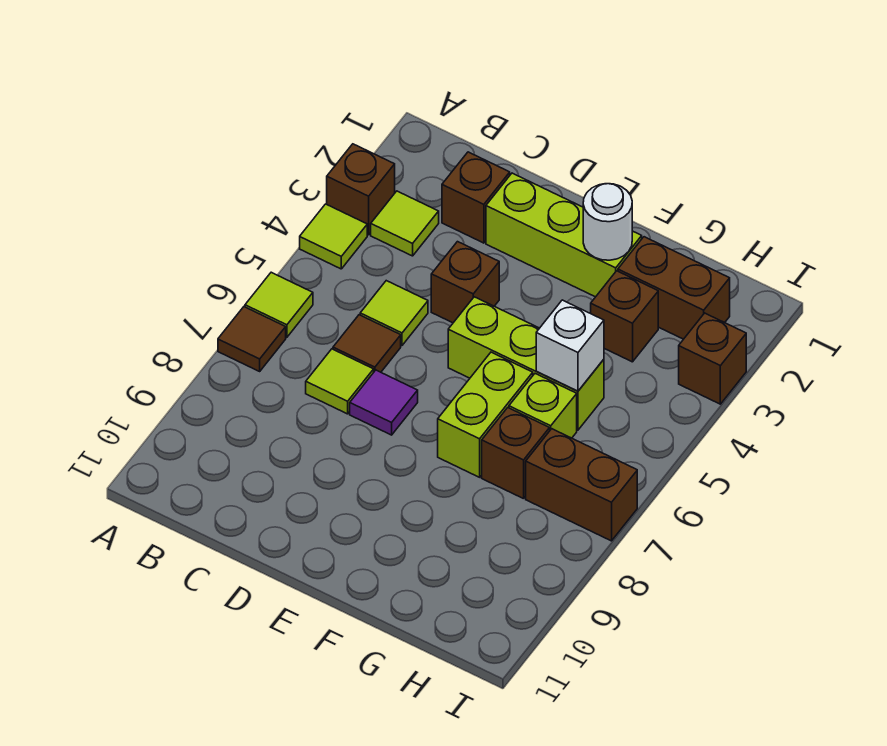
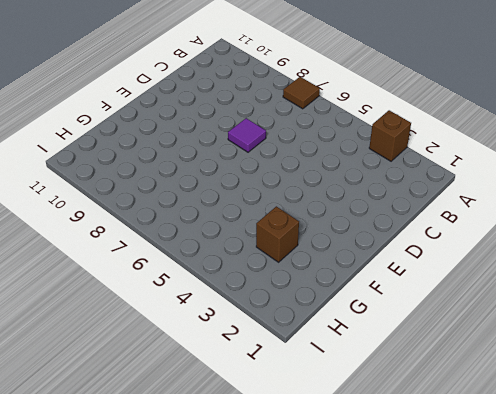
none -> lime tile A4 level 1
none -> lime tile A6 level 1
none -> lime tile B3 level 1

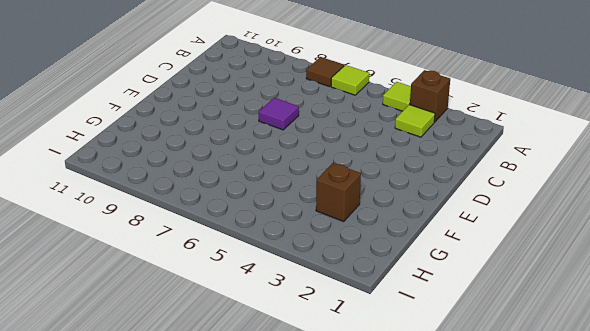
none -> brown brick C2 level 1
none -> lime tile C5 level 1
none -> brown tile C6 level 1

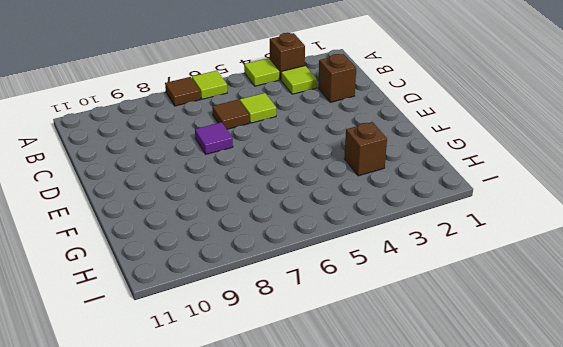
none -> lime tile C7 level 1
none -> lime brick D2:F2 level 1
none -> brown brick D4 level 1

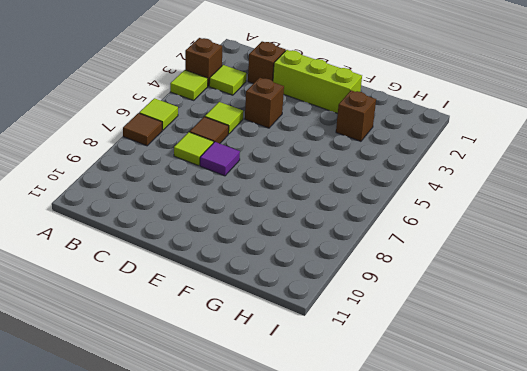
none -> lime brick E5:G5 level 1
none -> lime brick F6:F7 level 1
none -> brown brick G2:H2 level 1

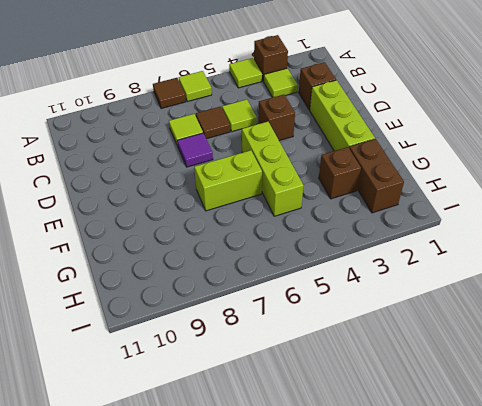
none -> lime brick G6 level 1
none -> brown brick G7 level 1
none -> brown brick H7:I7 level 1

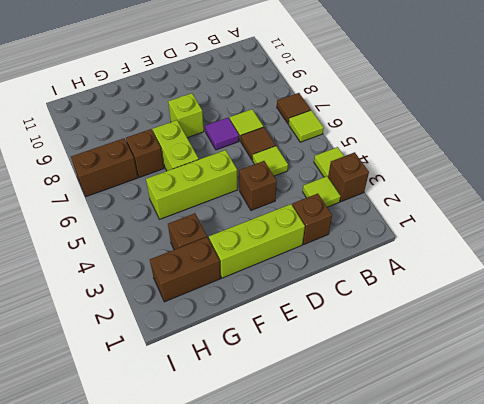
lime brick E8 level 1 -> lime brick G6 level 1
none -> brown brick I3 level 1
none -> white round brick F2 level 2
none -> white brick G5 level 2

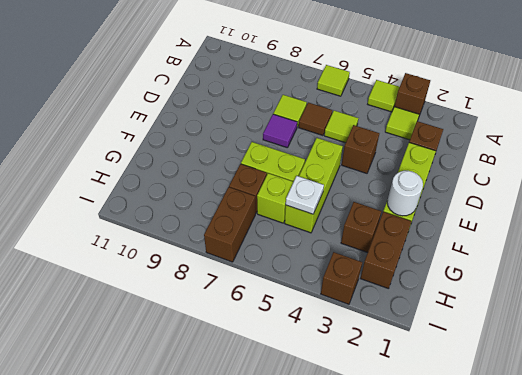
white plate G5 level 2 -> white brick G5 level 2
none -> brown tile A7 level 1

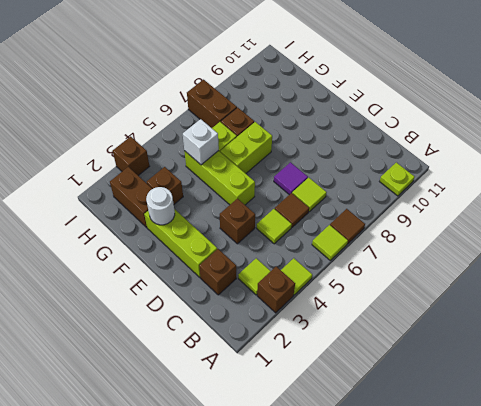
lime plate A10 level 1 -> none

